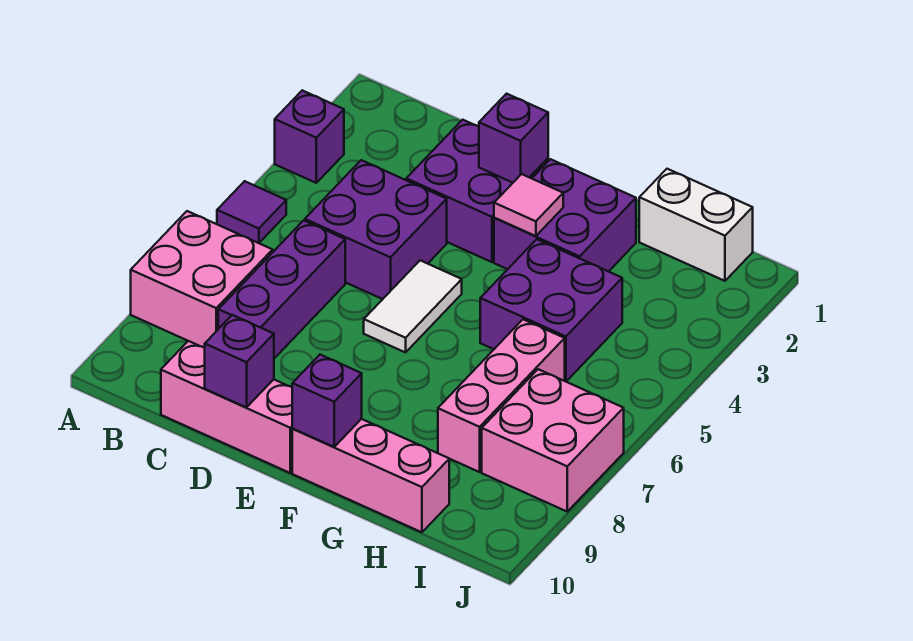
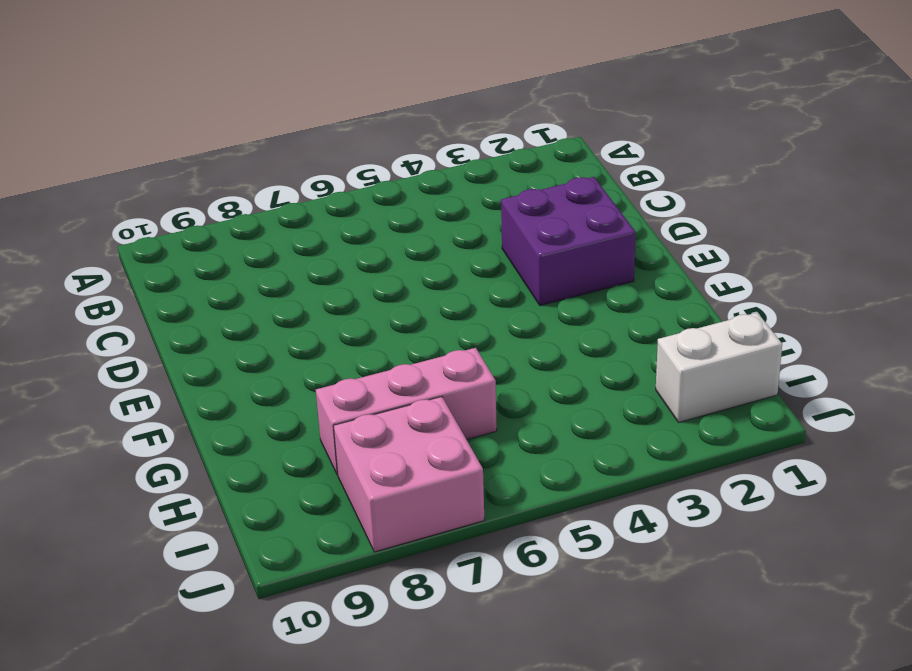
white brick I1:I2 level 1 -> white brick H1:I1 level 1
none -> purple brick A3 level 1
none -> purple tile A5 level 1
none -> pink brick A7:B8 level 1

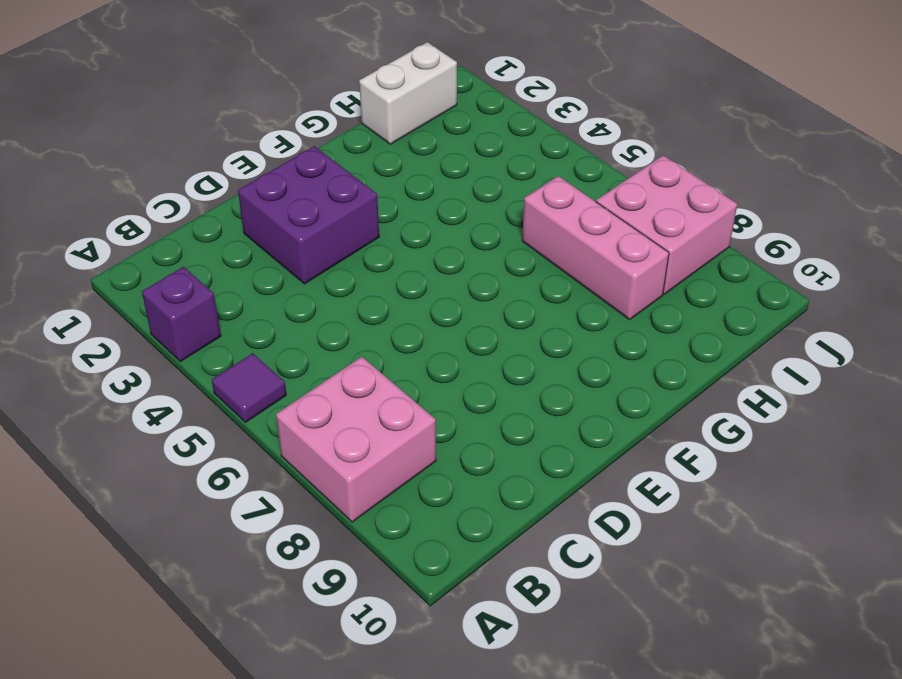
none -> purple brick C4:D5 level 1
none -> purple brick C6:C8 level 1
none -> pink brick C10:E10 level 1

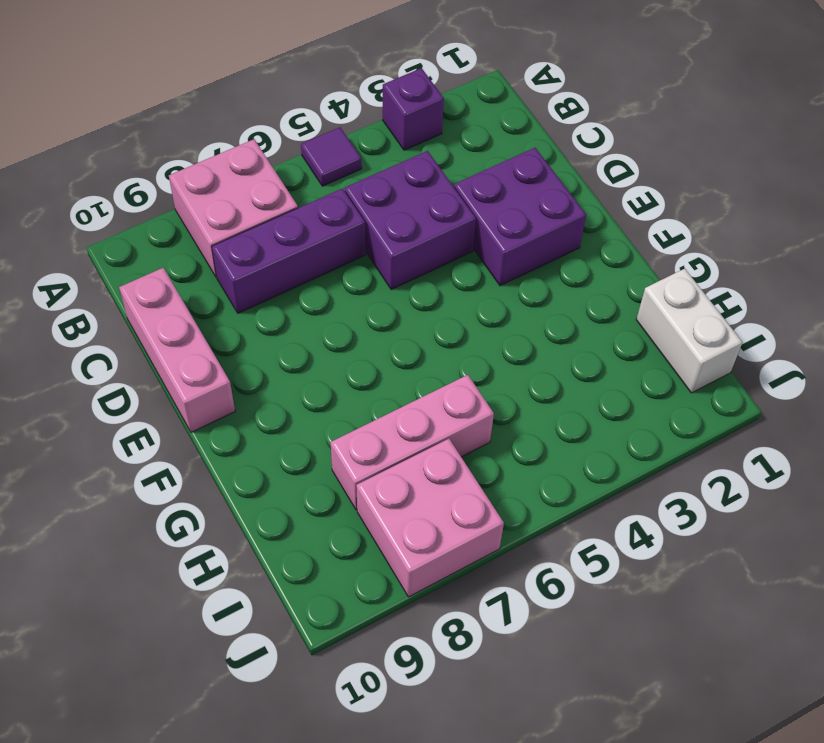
none -> white tile E5:E6 level 1
none -> purple brick F2:G3 level 1
none -> pink brick F10:H10 level 1

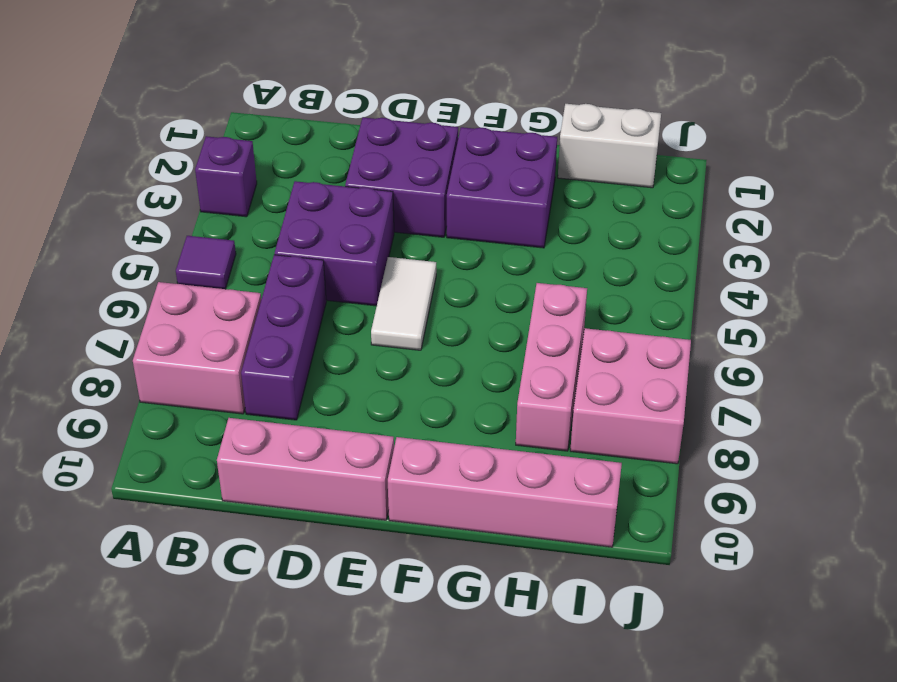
pink brick F10:I10 level 1 -> pink brick F10:H10 level 1
none -> purple brick G4:H5 level 1
none -> purple brick D10 level 2
none -> purple brick E2 level 2

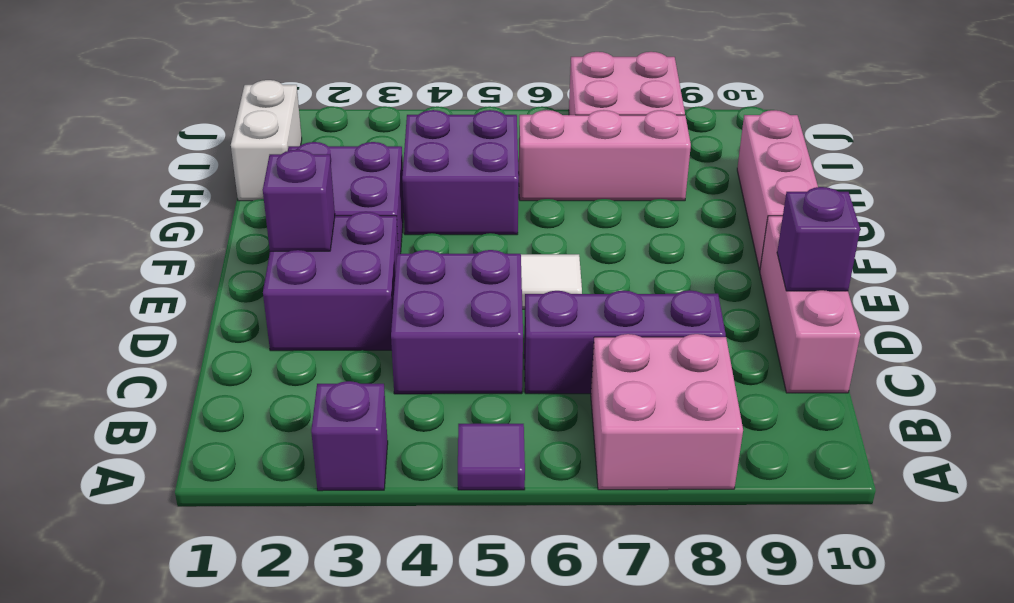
none -> pink tile F3 level 2
none -> purple brick F10 level 2

